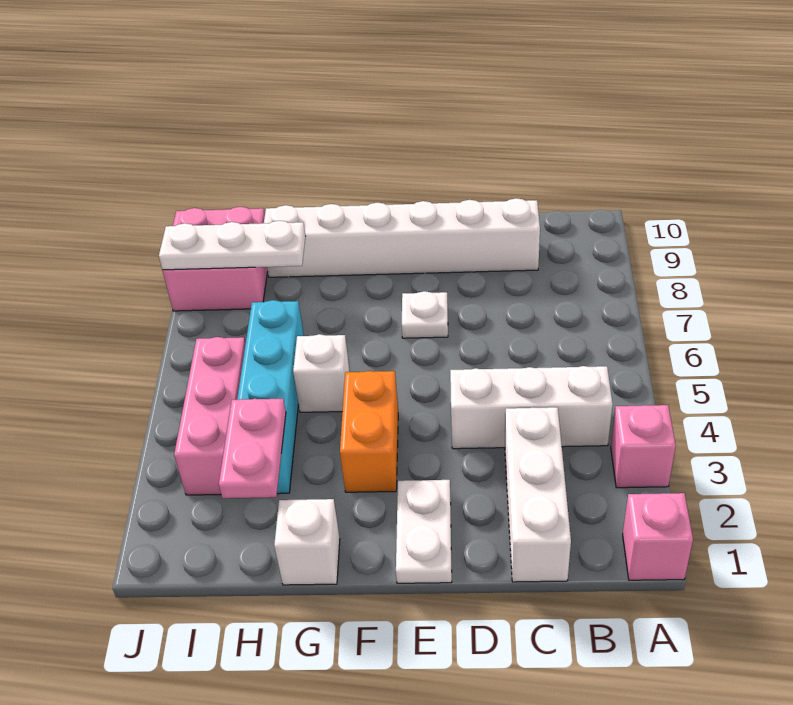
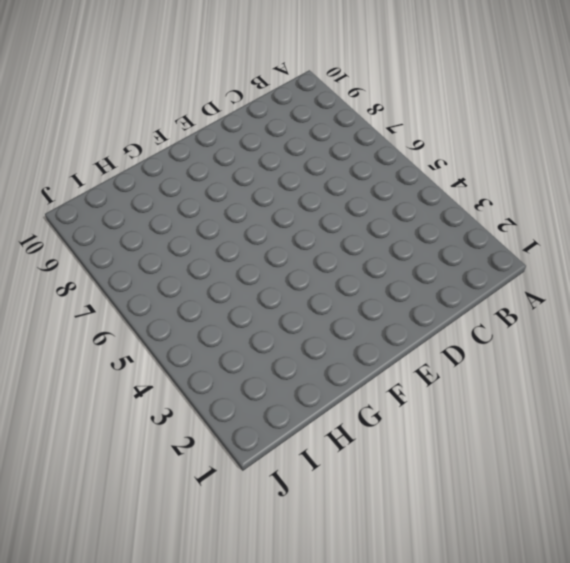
none -> pink brick A1 level 1
none -> pink brick A3 level 1
none -> white brick B4:D4 level 1

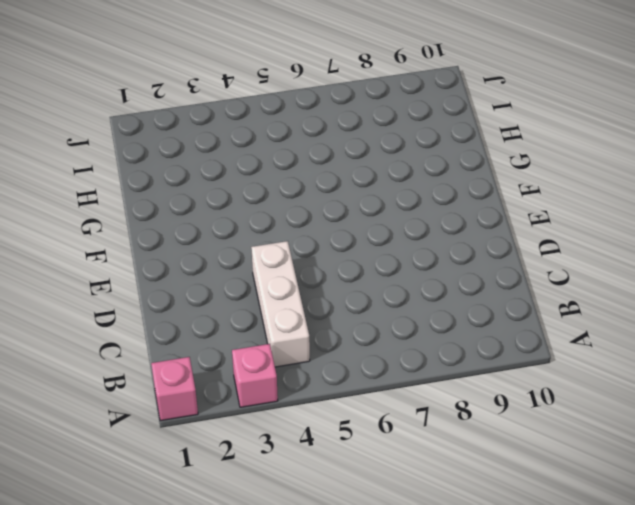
none -> white brick C1:C3 level 1
none -> white brick C9:H9 level 1
none -> white plate E1:E2 level 1

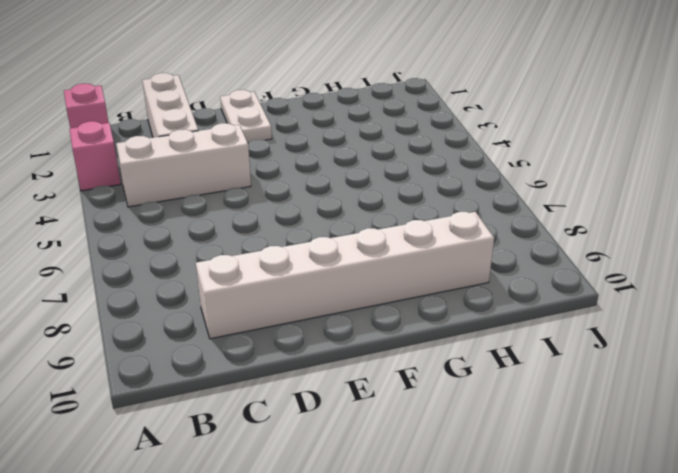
none -> white plate E7 level 1
none -> orange brick F3:F4 level 1
none -> white brick G1 level 1

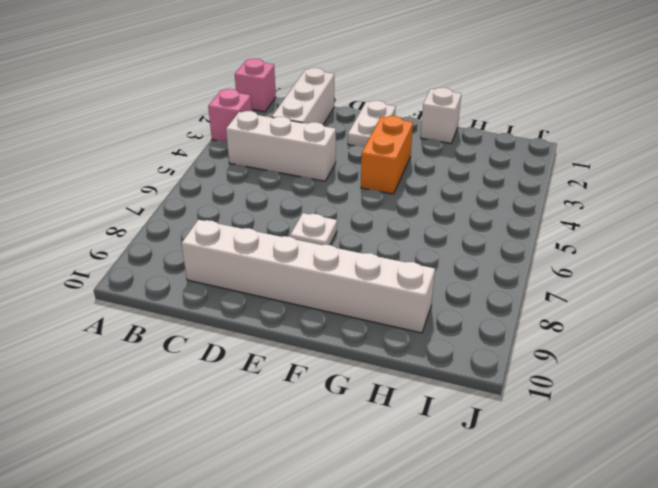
none -> white brick G5 level 1
none -> cyan brick H3:H6 level 1
none -> pink brick I3:I5 level 1

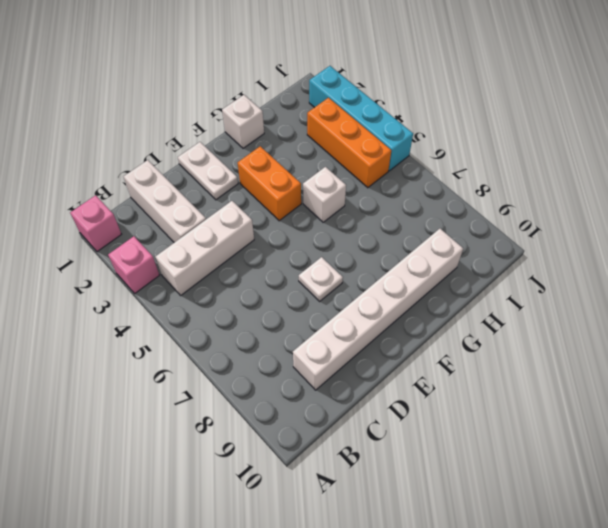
orange brick I3:I5 level 1 -> pink brick I3:I5 level 1
cyan brick J2:J5 level 1 -> cyan brick H3:H6 level 1
none -> pink brick I8:J9 level 1
none -> pink plate H2:H3 level 2
none -> white plate H8:J8 level 2

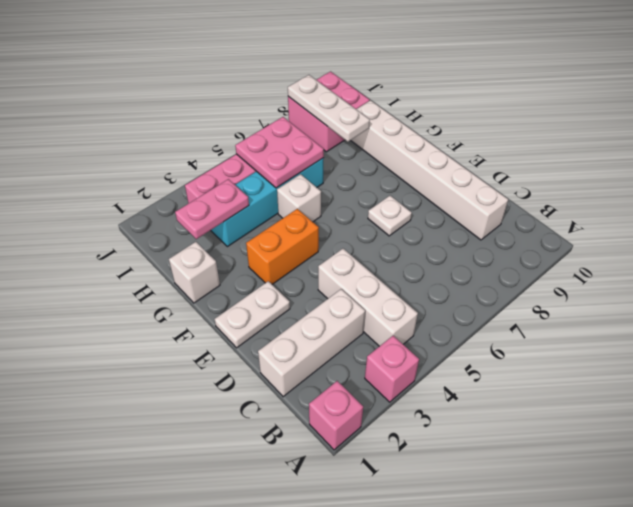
pink plate H5:I6 level 2 -> none

